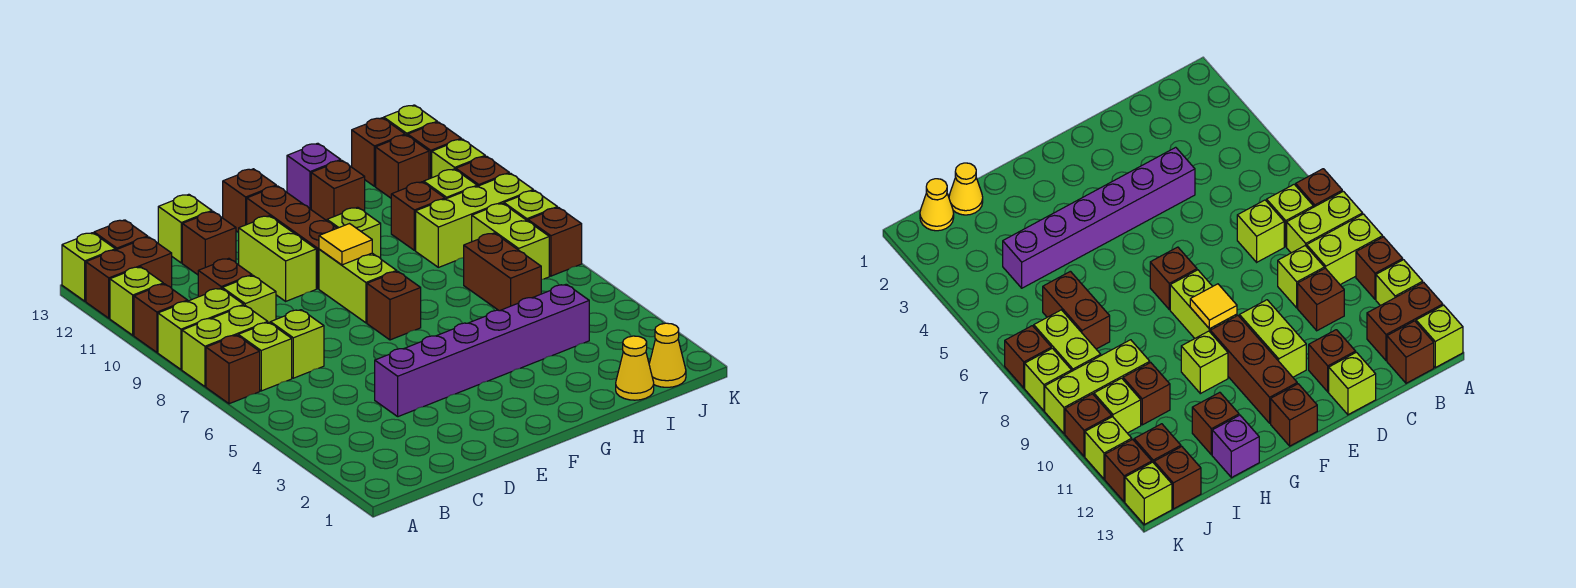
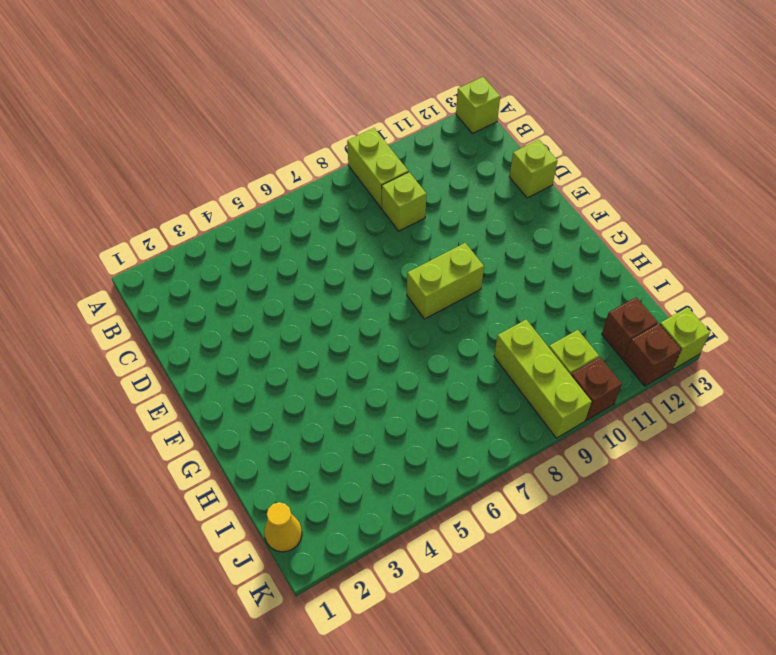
none -> brown brick A7 level 1
none -> lime brick A8:B8 level 1
none -> brown brick A10 level 1
none -> lime brick A11 level 1

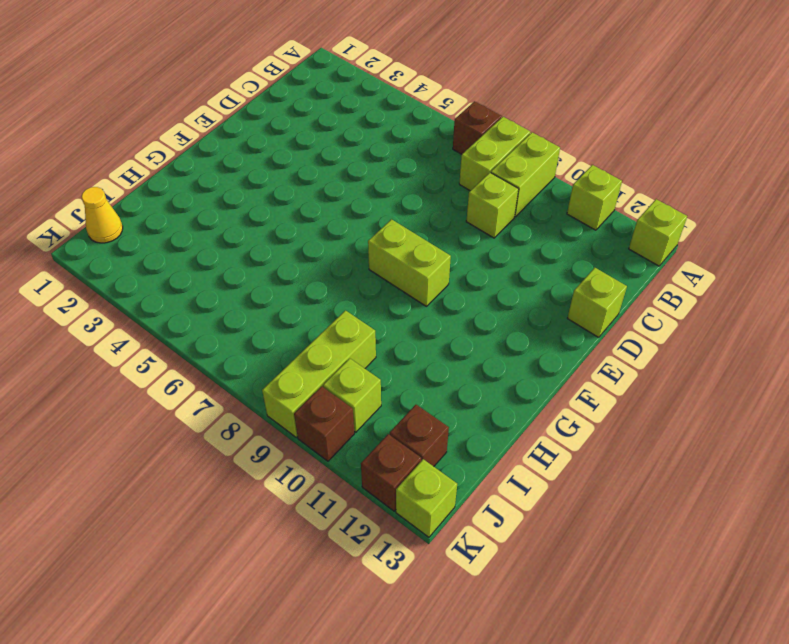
none -> brown brick A10 level 1
none -> brown brick A12:B12 level 1
none -> lime brick B7 level 1
none -> brown brick B13 level 1

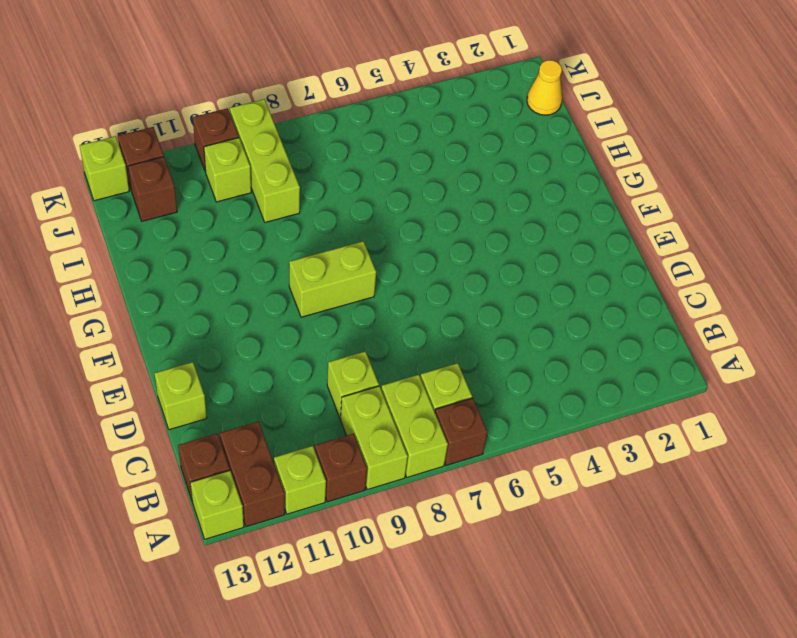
none -> lime brick C7 level 1
none -> brown brick C10 level 1
none -> purple brick D4:I4 level 1
none -> brown brick D12 level 1

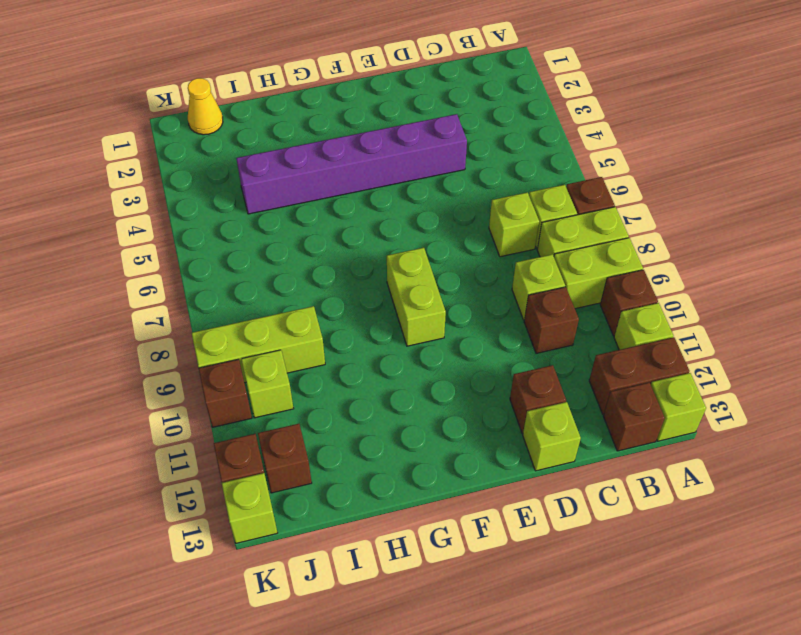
none -> lime brick E10:E11 level 1
none -> brown brick F7 level 1
none -> brown brick F10:F12 level 1
none -> brown brick F13 level 1

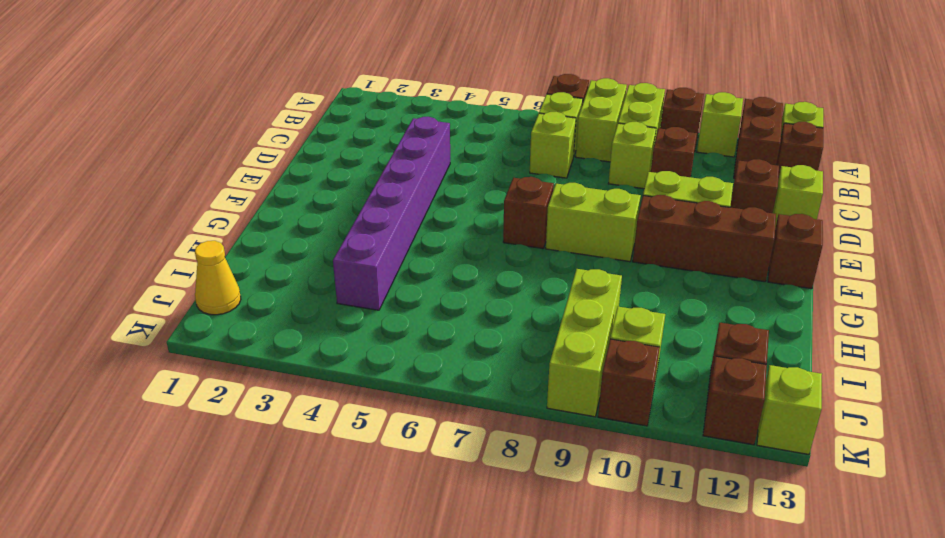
none -> lime brick G10 level 1
none -> brown brick H12 level 1
none -> purple brick H13 level 1
none -> yellow cone I1 level 1

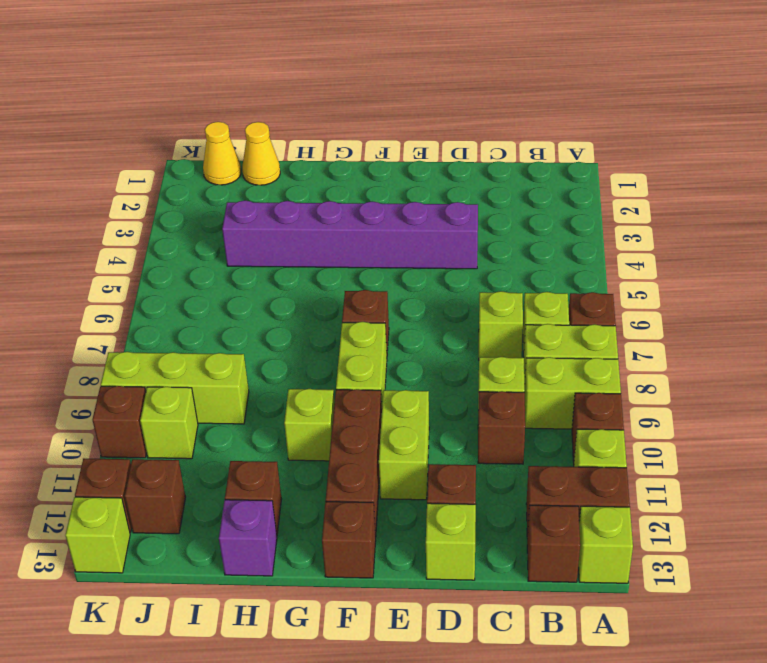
none -> brown brick I6:I7 level 1
none -> brown brick I10 level 1
none -> lime brick J7:J8 level 1
none -> brown brick J13 level 1

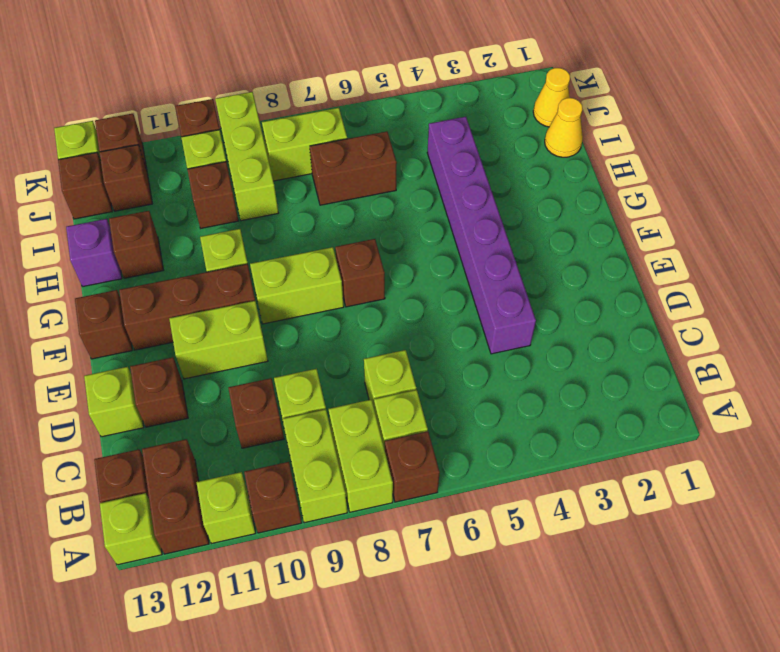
none -> brown brick K7 level 1
none -> lime brick K8 level 1
none -> lime brick K11 level 1
none -> yellow tile F9 level 2

